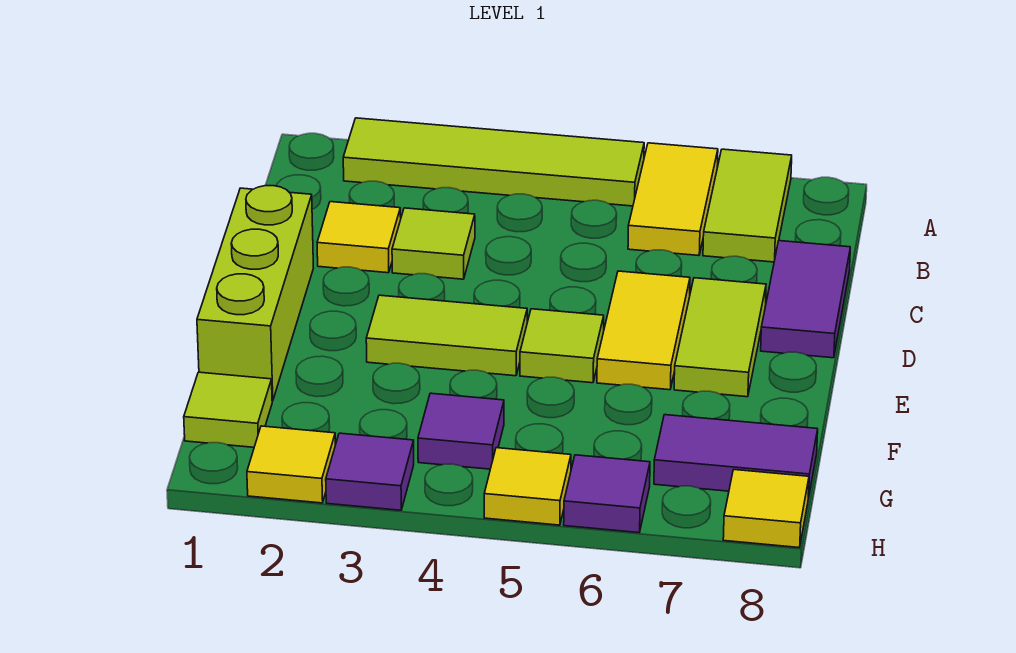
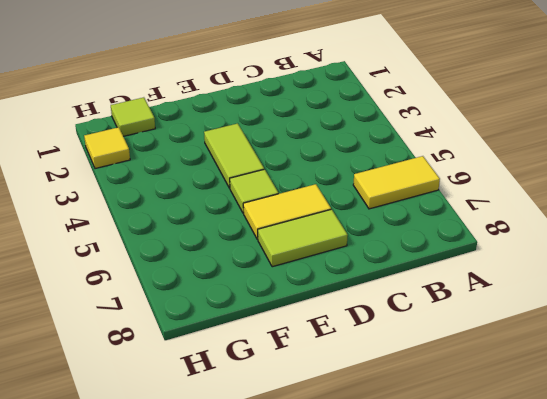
none -> lime tile A2:A5 level 1
none -> lime tile A7:B7 level 1
none -> yellow tile C2 level 1

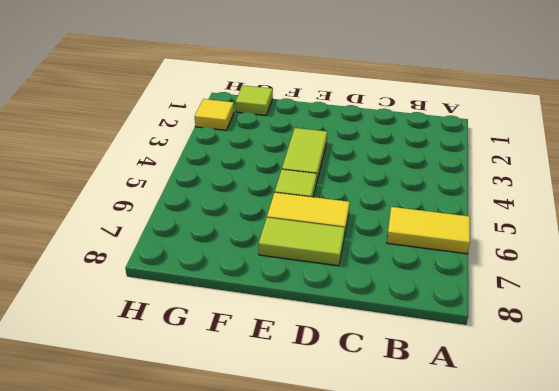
none -> lime tile A2:A5 level 1
none -> lime tile A7:B7 level 1
none -> yellow tile C2 level 1

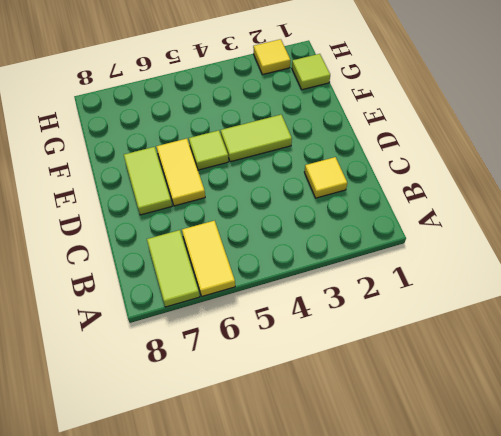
none -> lime tile A2:A5 level 1
none -> lime tile C3 level 1
none -> purple tile C8:D8 level 1

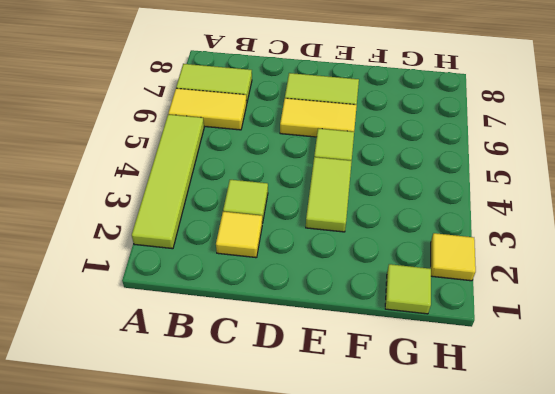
none -> purple tile C8:D8 level 1
none -> lime brick D1:F1 level 1
none -> purple tile G4 level 1

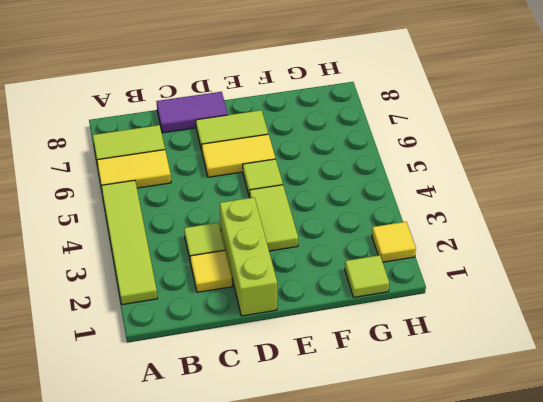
lime brick D1:D3 level 1 -> lime brick D1:F1 level 1
none -> purple tile G4 level 1
none -> purple tile G7:G8 level 1
none -> purple tile H3 level 1

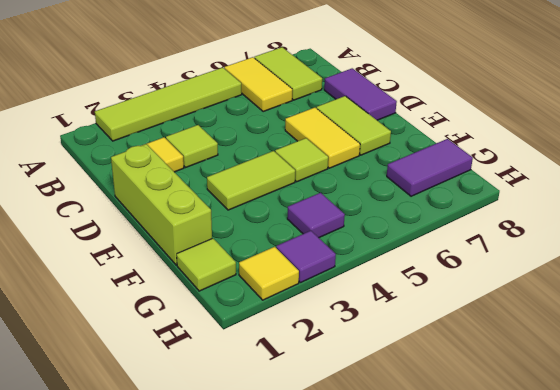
none -> yellow tile H5 level 1
none -> purple tile H6 level 1
none -> yellow tile H8 level 1

